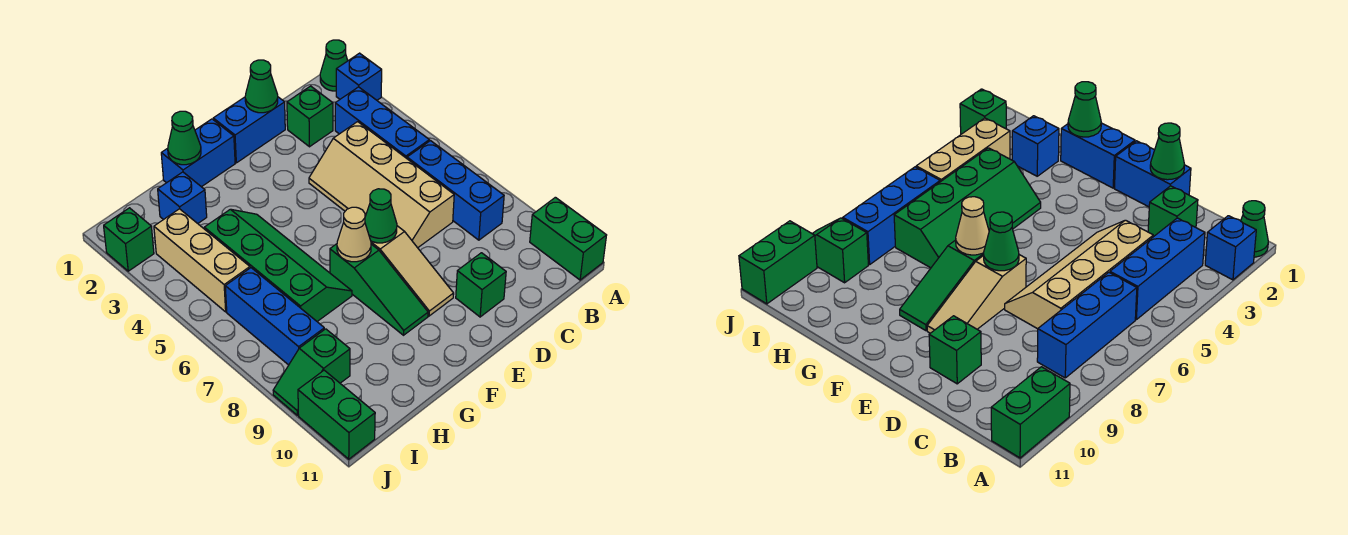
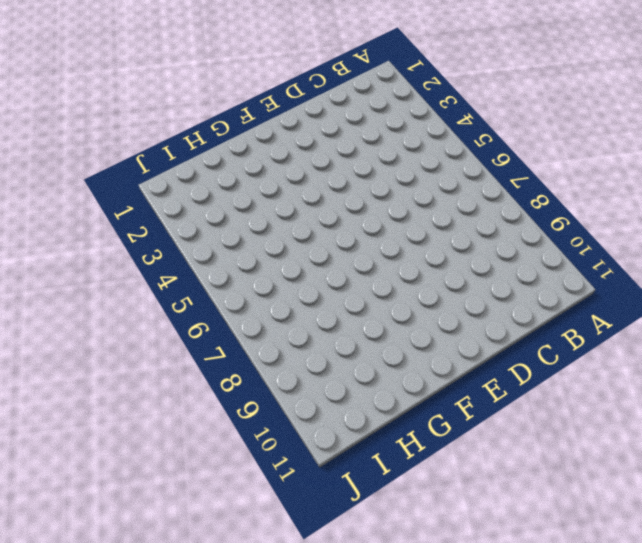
none -> green cone A1 level 1
none -> blue brick A2 level 1
none -> green brick A10:A11 level 1

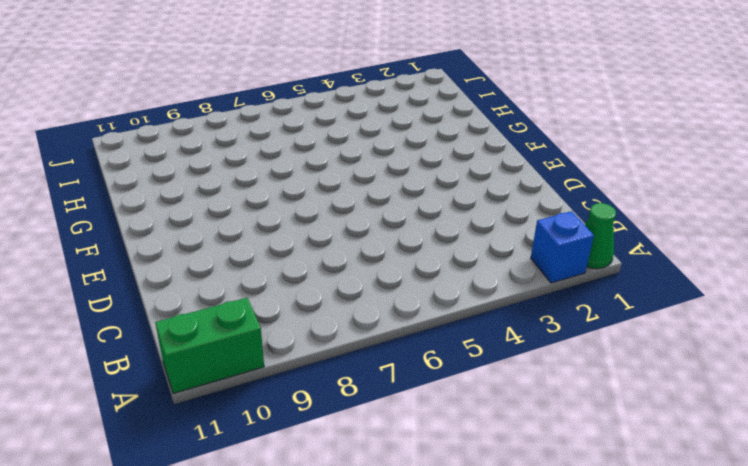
none -> blue brick B3:B5 level 1
none -> blue brick B6:B8 level 1
none -> green brick C2 level 1

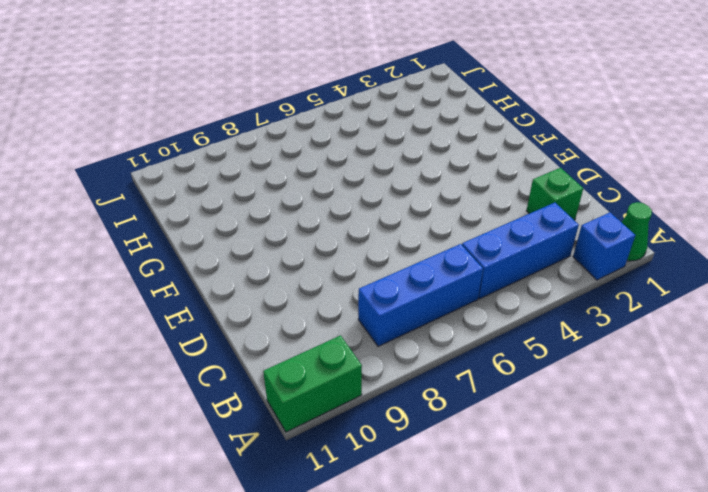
none -> tan slope C4:D7 level 1 top C
none -> blue brick D1:E1 level 1
none -> green brick D10 level 1

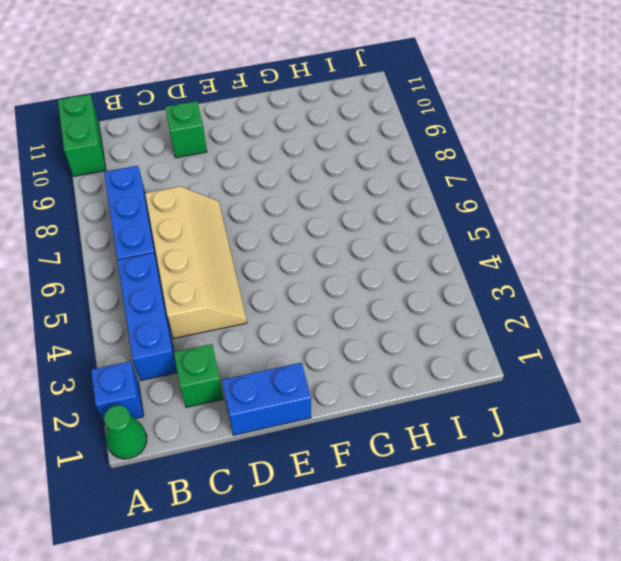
none -> tan slope E7:E9 level 1 top 7
none -> blue brick F1:G1 level 1
none -> green slope F7:F9 level 1 top 7

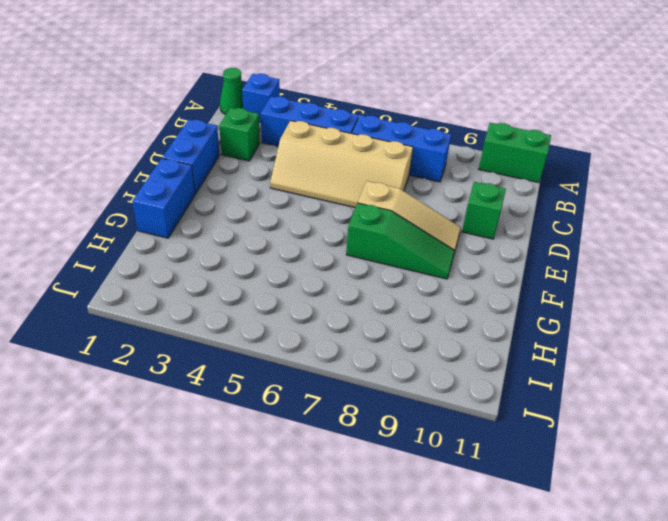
none -> green slope G4:H7 level 1 top H
none -> blue brick H2 level 1
none -> tan brick I3:I5 level 1

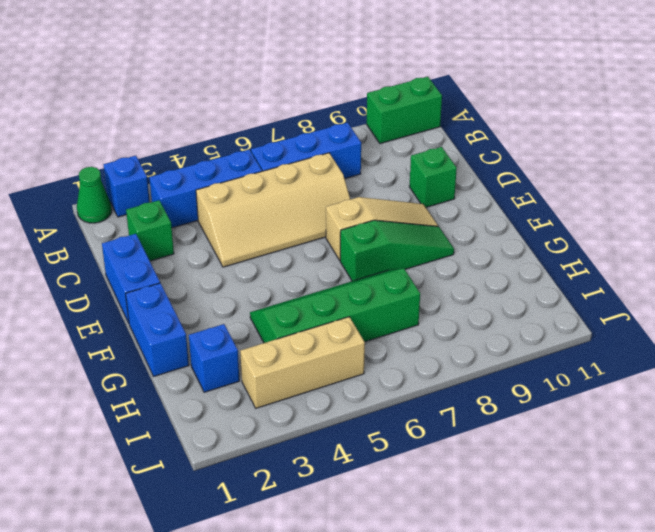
none -> blue brick I6:I8 level 1
none -> green slope I9:J9 level 1 top I
none -> green brick J2 level 1

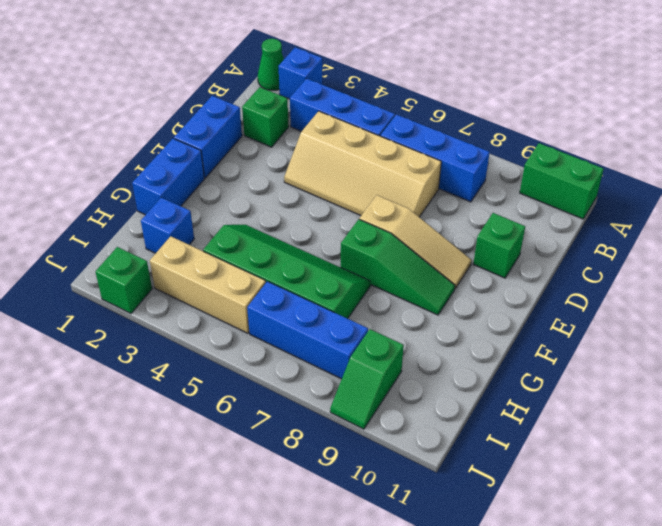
none -> green brick J10:J11 level 1
none -> green cone D1 level 2
none -> green cone E7 level 2

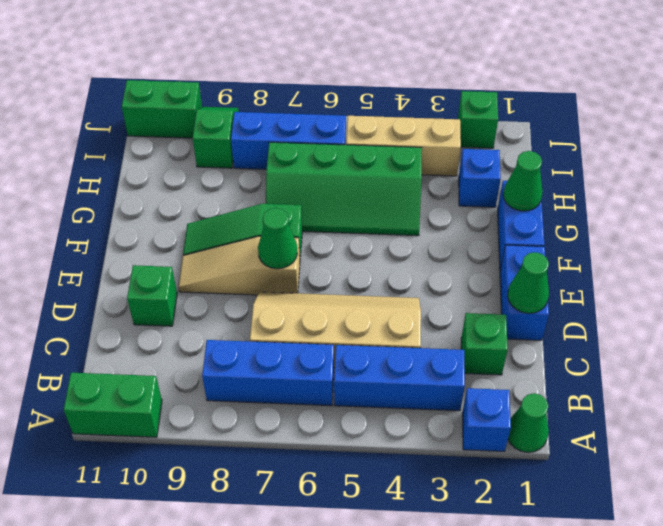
none -> tan cone F7 level 2

